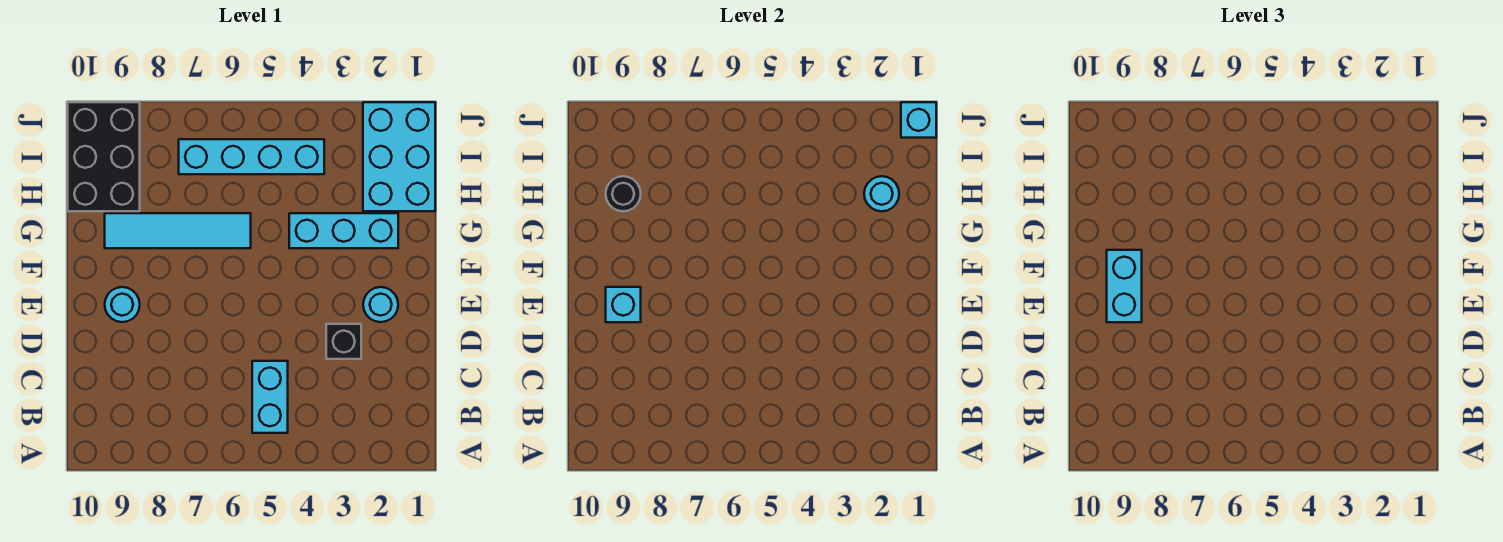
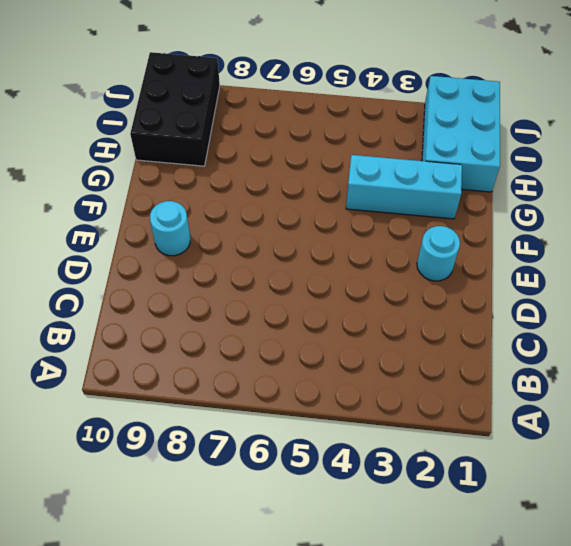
none -> cyan brick B5:C5 level 1
none -> black brick D3 level 1
none -> cyan tile G6:G9 level 1

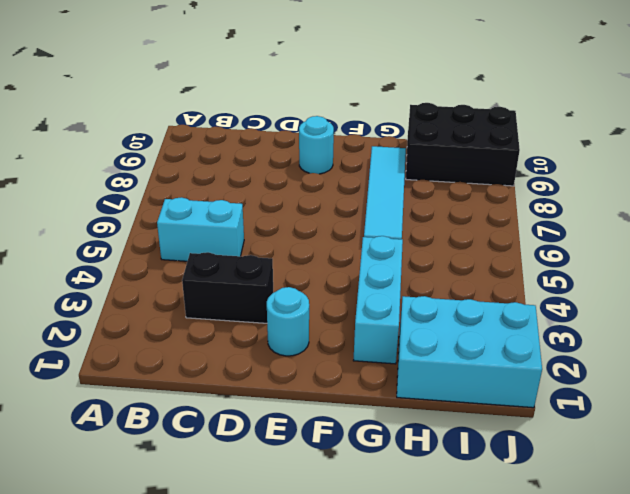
black brick C3:D3 level 1 -> black brick D3 level 1
none -> cyan brick I4:I7 level 1
none -> cyan brick E9 level 2
none -> cyan round brick H2 level 2

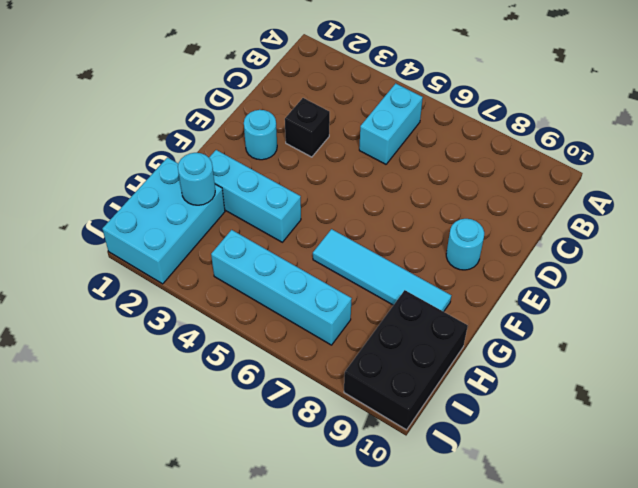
none -> cyan brick E9 level 2
none -> black round brick H9 level 2
none -> cyan brick J1 level 2

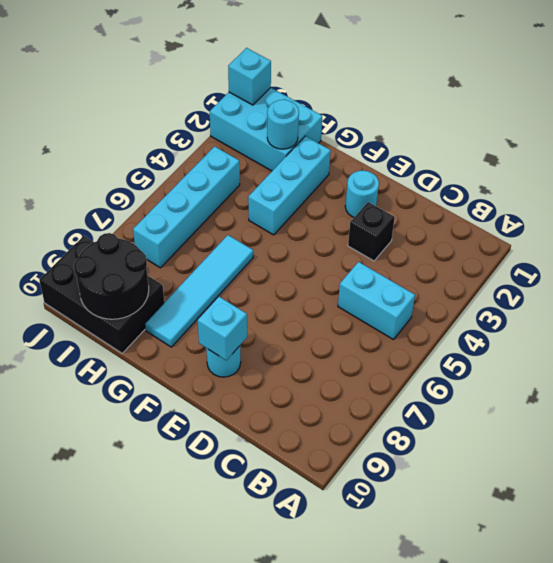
black round brick H9:I10 level 2 -> black round brick H9 level 2
none -> cyan brick E9:F9 level 3

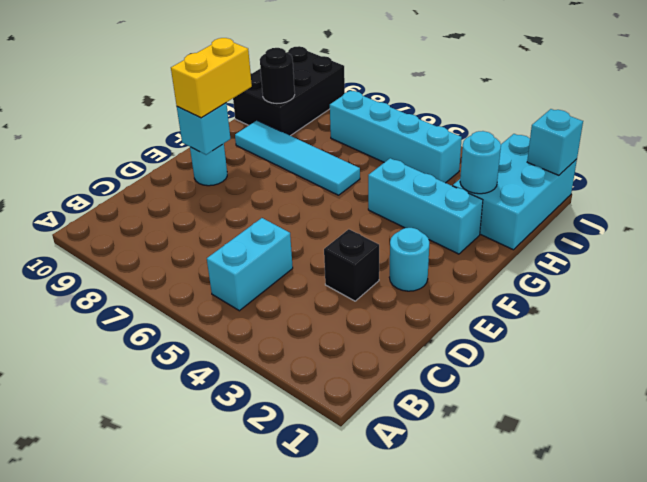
yellow brick E9:F9 level 3 -> cyan brick E9:F9 level 3

